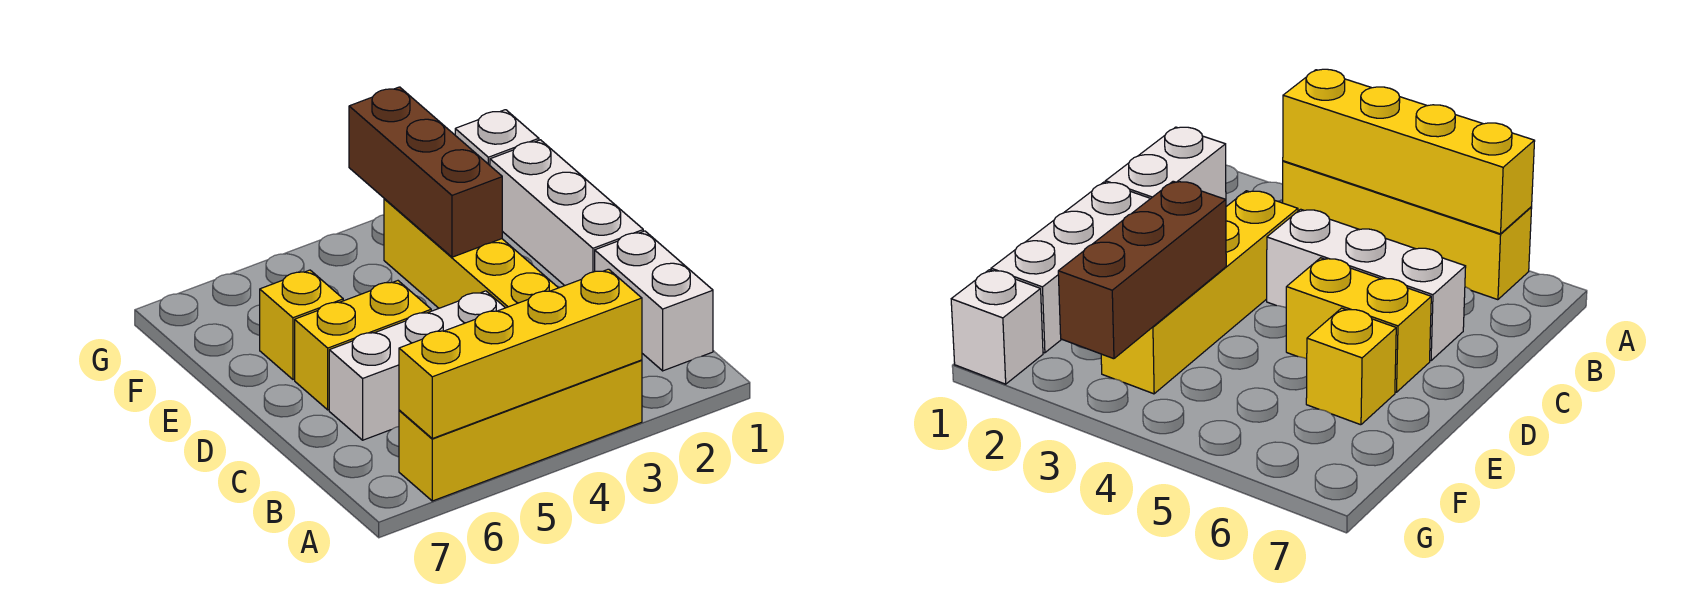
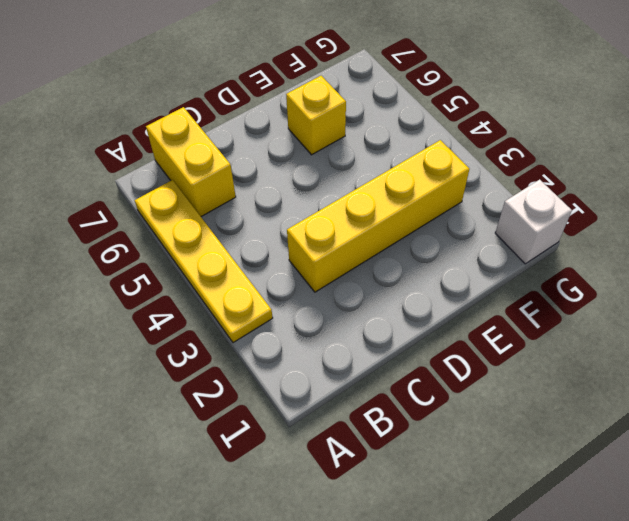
yellow plate A3:A6 level 1 -> yellow brick A3:A6 level 1
yellow brick B6:B7 level 1 -> yellow brick D5:D6 level 1
none -> white brick B1:C1 level 1
none -> white brick C4:C6 level 1

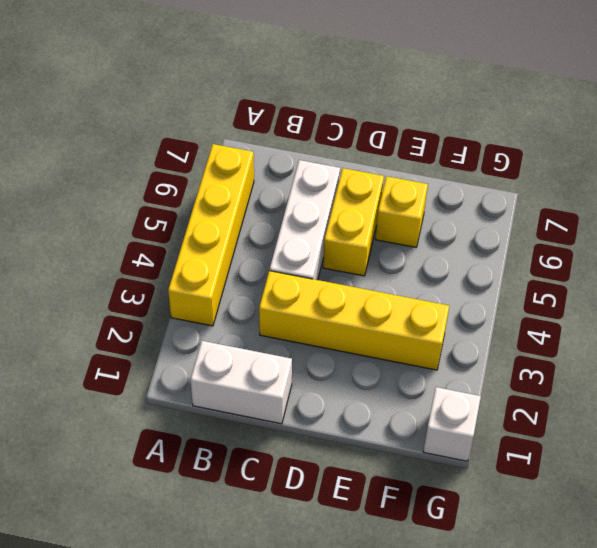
none -> white brick D1:F1 level 1
none -> yellow brick A3:A6 level 2

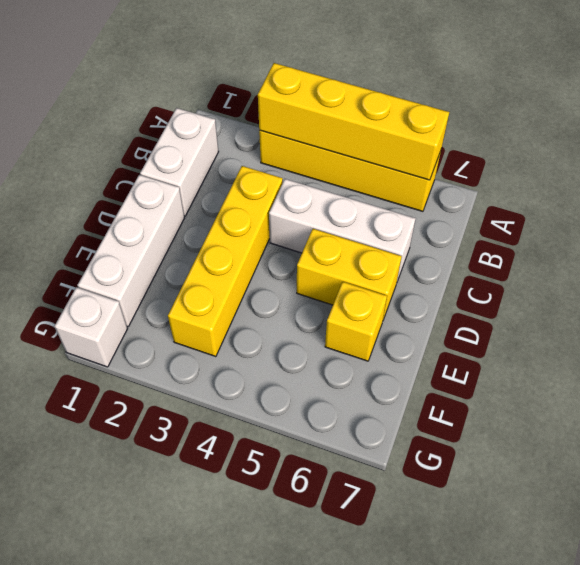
none -> brown brick E3:G3 level 2

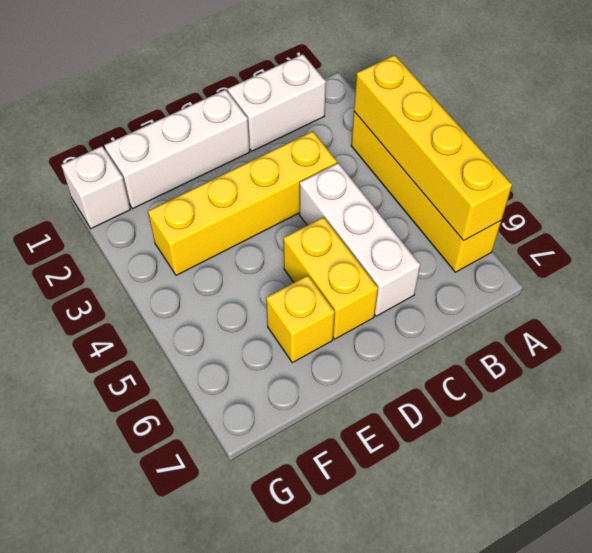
none -> brown brick E3:G3 level 2

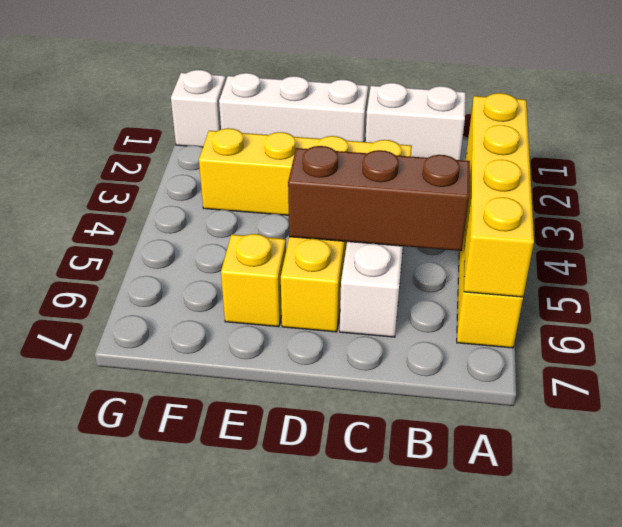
brown brick B5:D5 level 2 -> brown brick E3:G3 level 2

